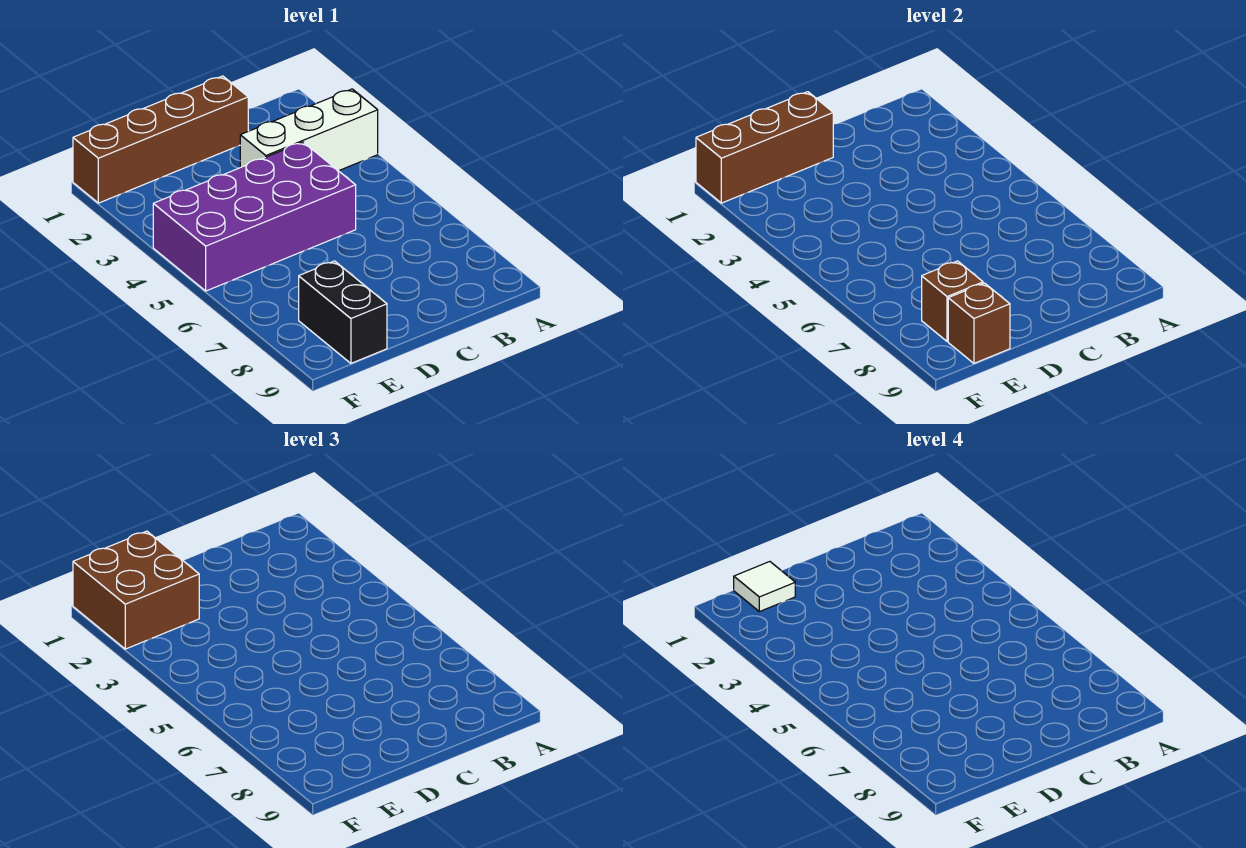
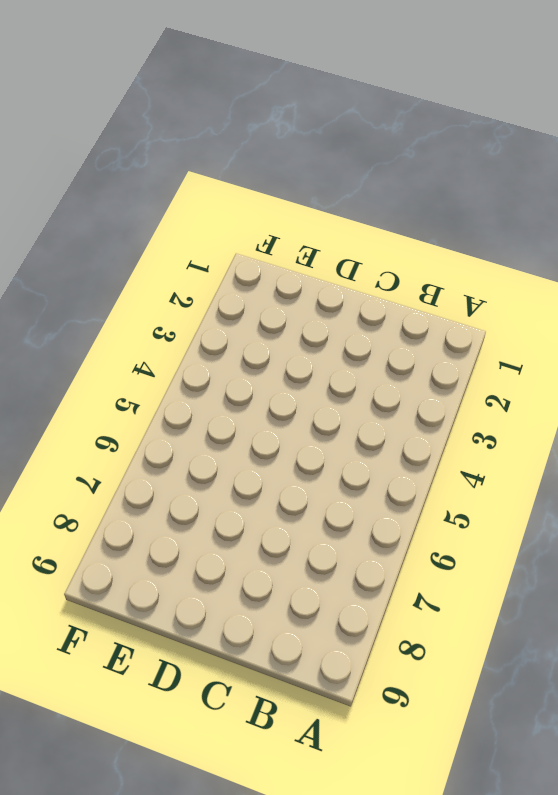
none -> white brick A3:C3 level 1
none -> brown brick C1:F1 level 1

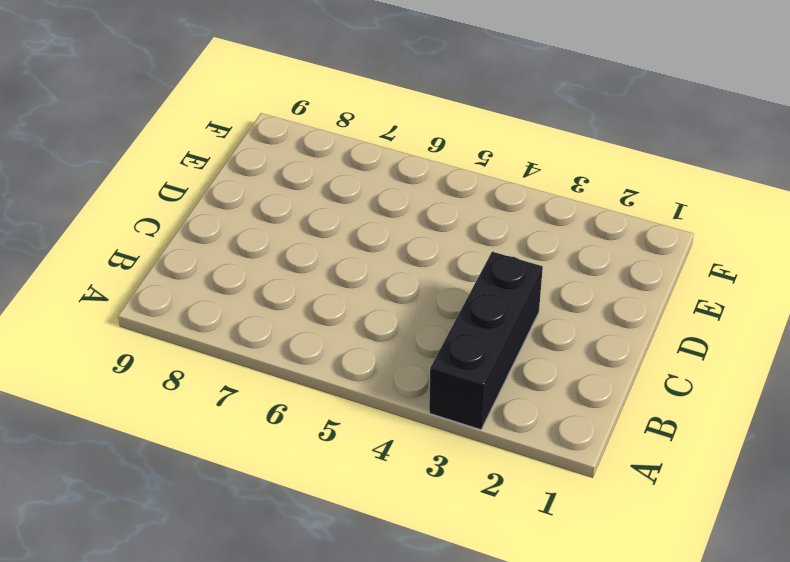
black brick A3:C3 level 1 -> white brick A3:C3 level 1
none -> brown brick C1:F1 level 1
none -> purple brick C4:F5 level 1

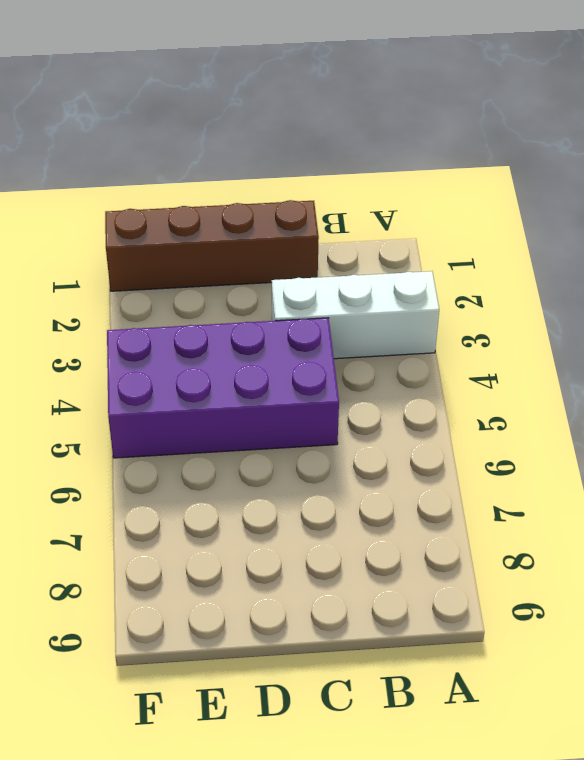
none -> black brick E8:E9 level 1
none -> brown brick D1:F1 level 2

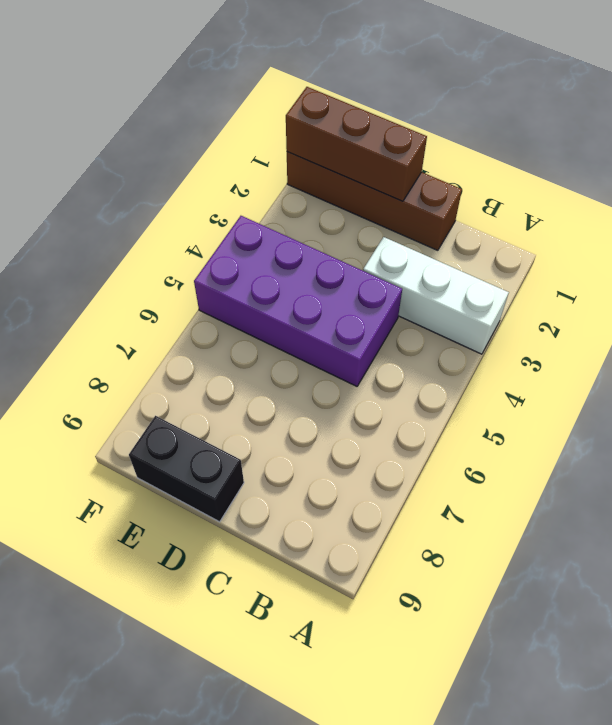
black brick D9:E9 level 1 -> black brick E8:E9 level 1
none -> brown brick E8 level 2
none -> brown brick E9 level 2

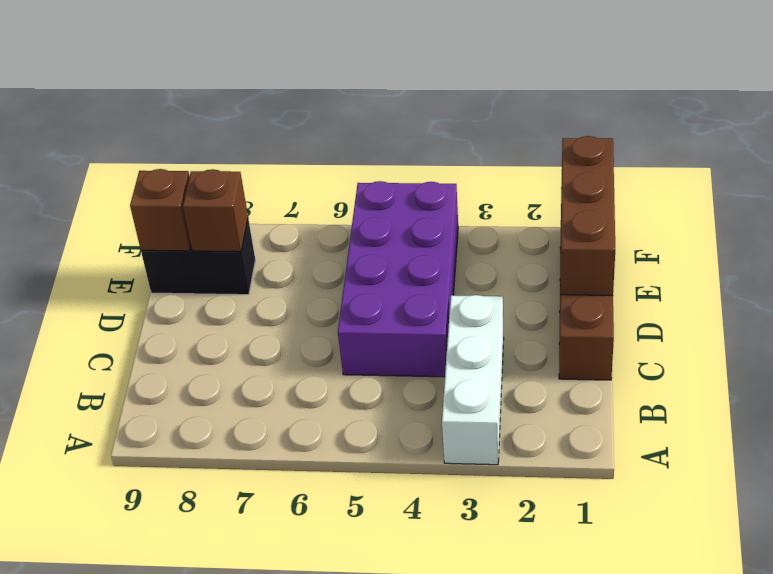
none -> brown brick E1:F2 level 3
none -> white tile E1 level 4

